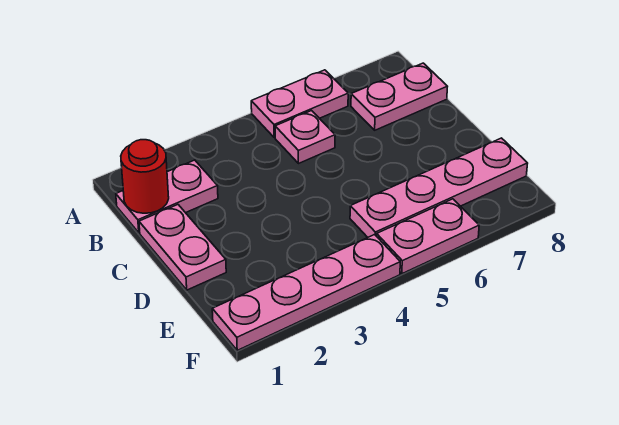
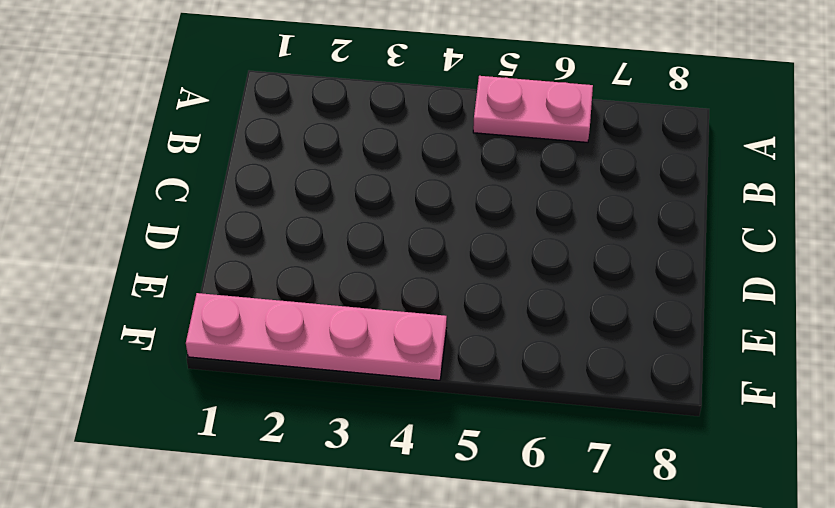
none -> pink plate B1:B2 level 1
none -> pink plate B5 level 1

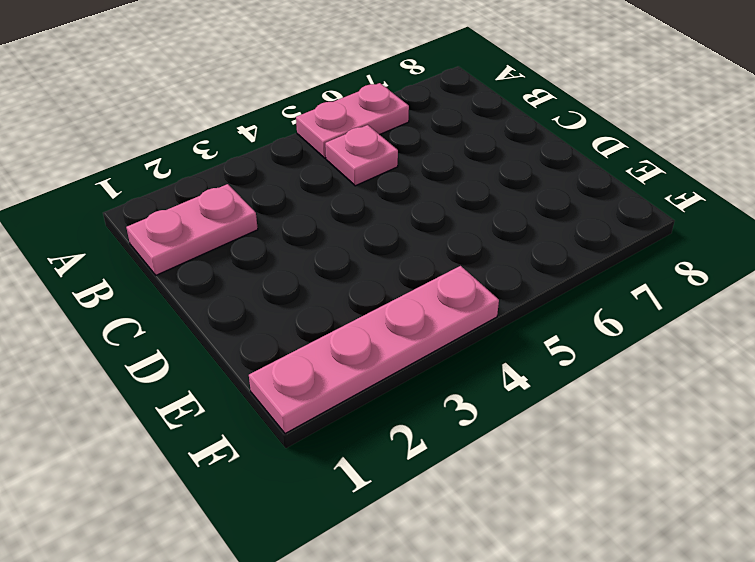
none -> pink plate B7:B8 level 1
none -> pink plate C1:D1 level 1

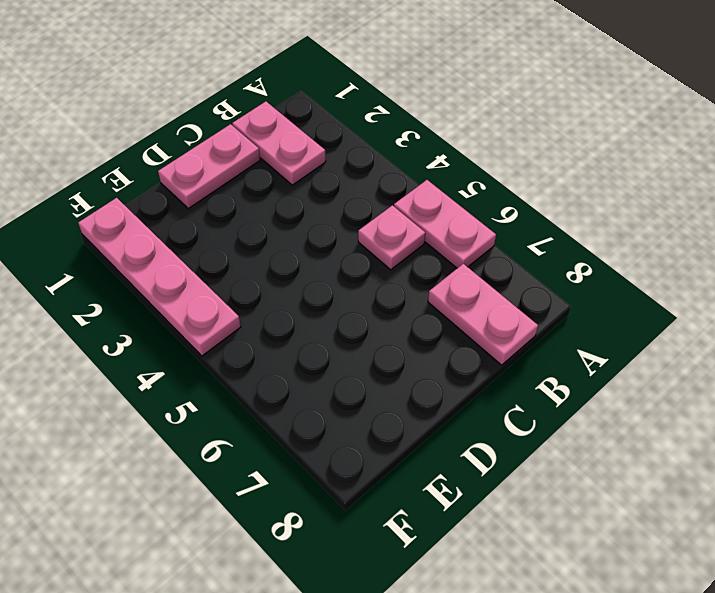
none -> pink plate E5:E8 level 1
none -> pink plate F5:F6 level 1

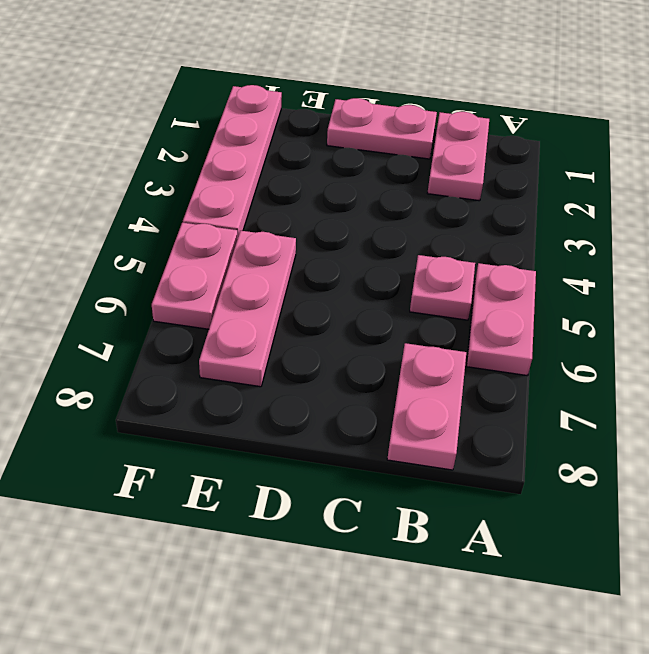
pink plate E5:E7 level 1 -> pink plate E5:E8 level 1
none -> red round brick B1 level 2

